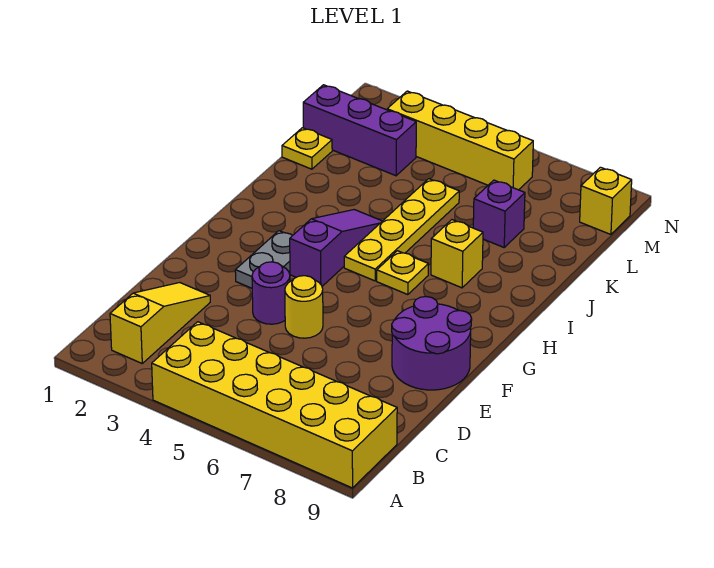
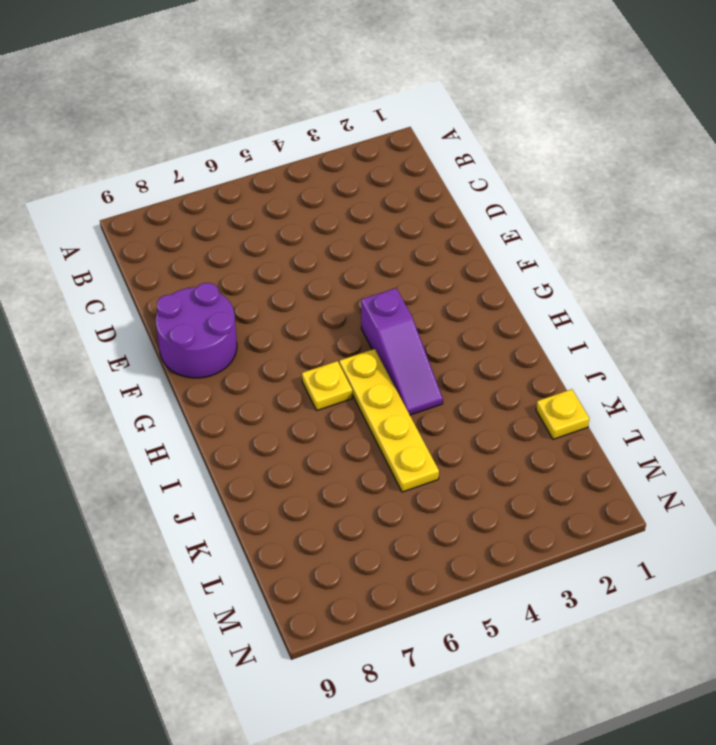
none -> yellow brick A4:B9 level 1
none -> yellow slope B2:D2 level 1 top B
none -> purple round brick E4 level 1

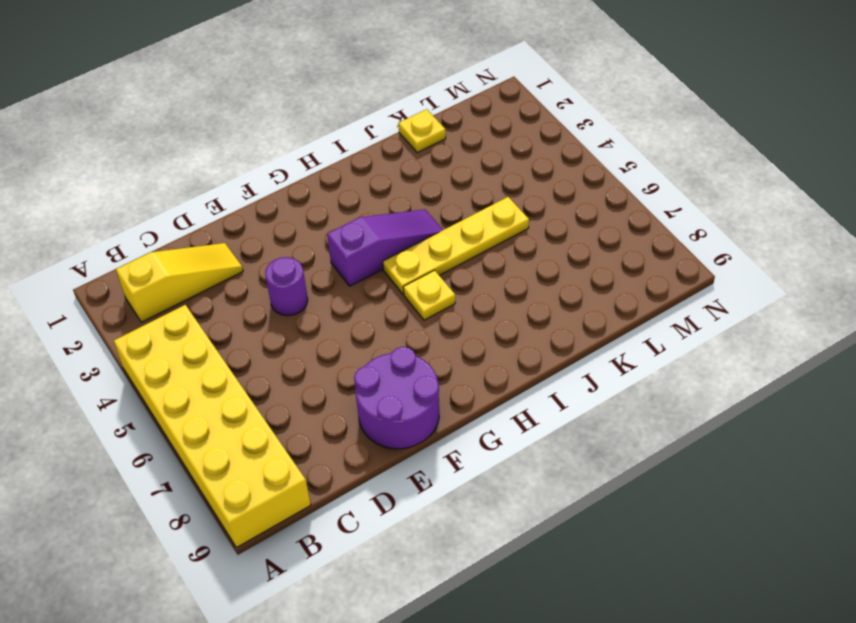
none -> yellow round brick E5 level 1
none -> grey plate F3:G3 level 1
none -> yellow brick I7 level 1

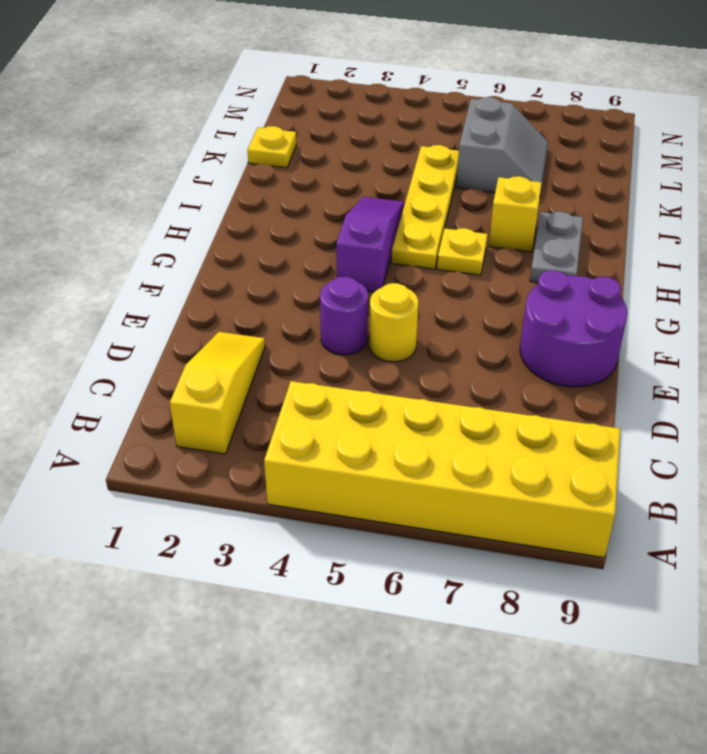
grey plate H8:I8 level 1 -> grey plate F3:G3 level 1
grey slope K6:L7 level 1 top 6 -> purple brick K7 level 1
none -> purple brick L1:L3 level 1
none -> yellow brick M3:M6 level 1
none -> yellow brick M9 level 1

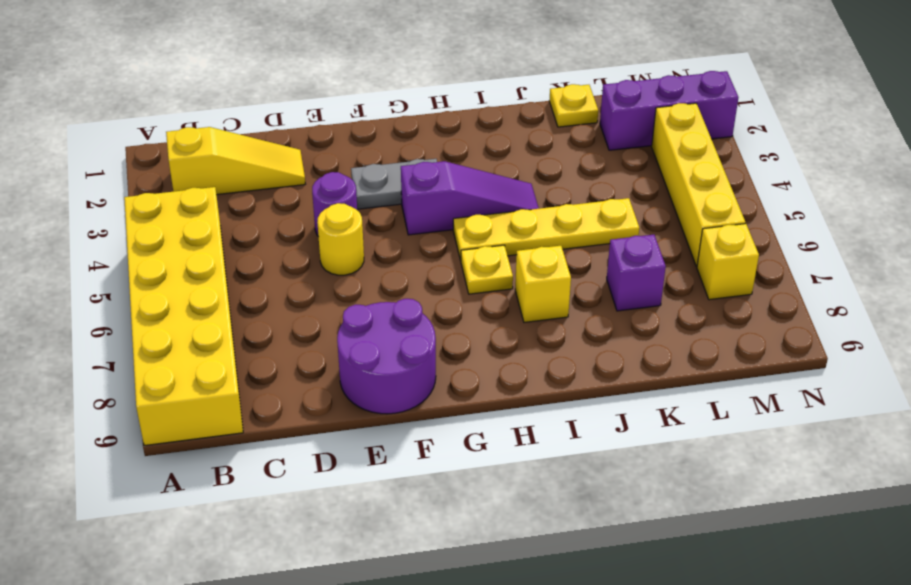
purple brick L2:N2 level 1 -> purple brick L1:L3 level 1
yellow brick M7 level 1 -> yellow brick M9 level 1

